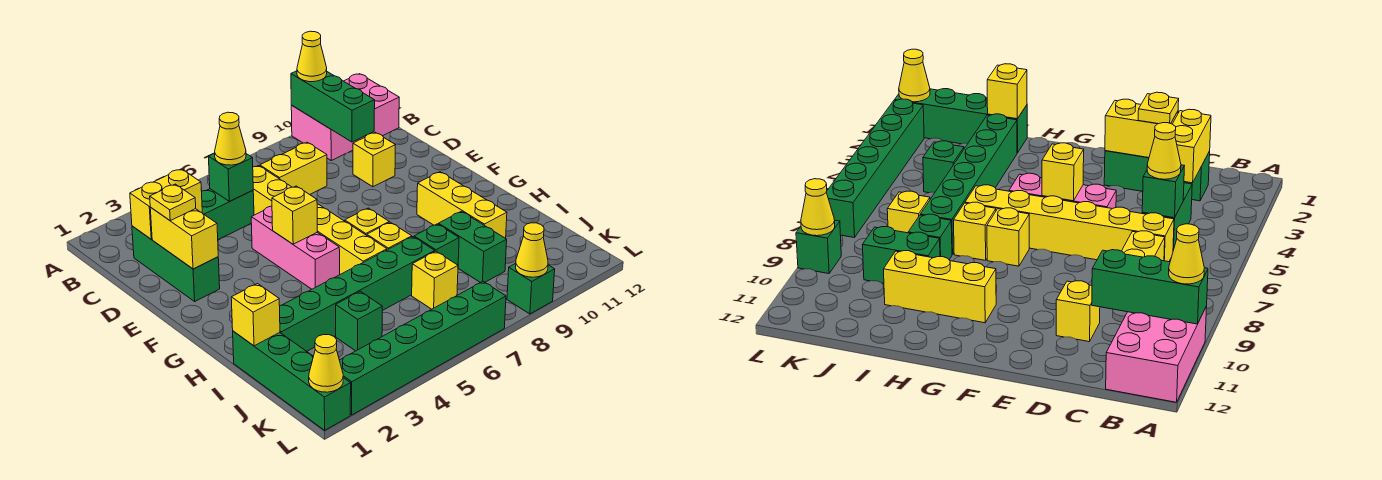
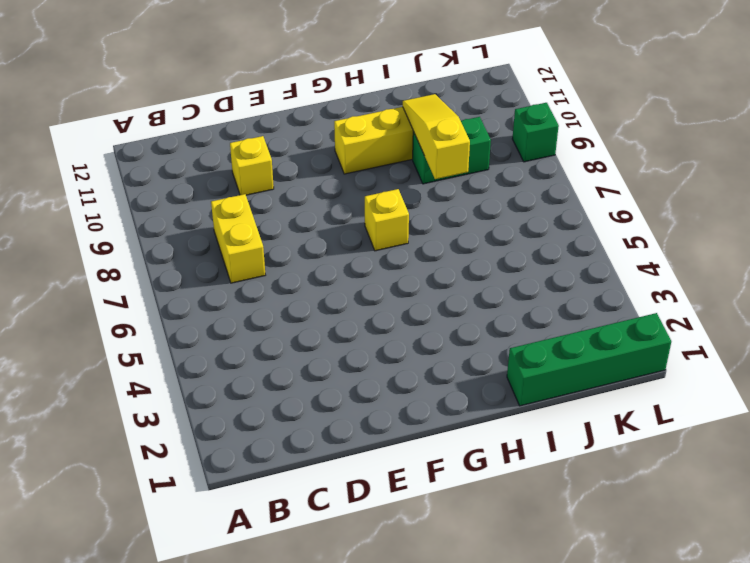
yellow slope I8:I10 level 2 top 8 -> none
none -> pink brick A10:B12 level 1
none -> green brick C2:E2 level 1
none -> green brick C4:C5 level 1

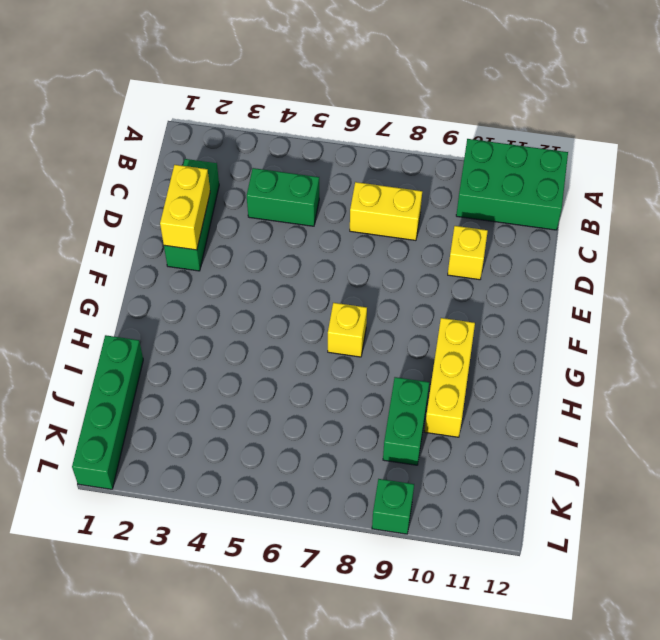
green brick A10:B12 level 1 -> pink brick A10:B12 level 1
none -> yellow brick C6:H6 level 1
none -> pink brick E5:G5 level 1
none -> yellow brick H7 level 1

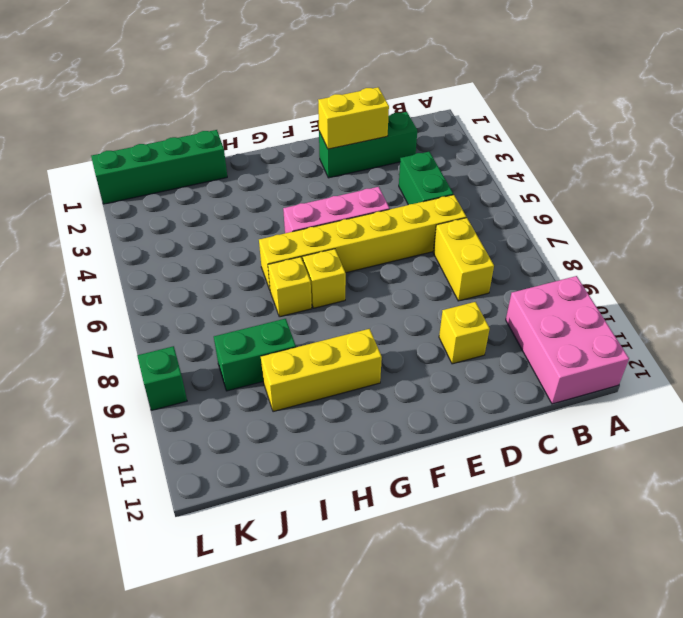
none -> green brick I2:I7 level 1
none -> green brick I8 level 1
none -> green brick J4 level 1

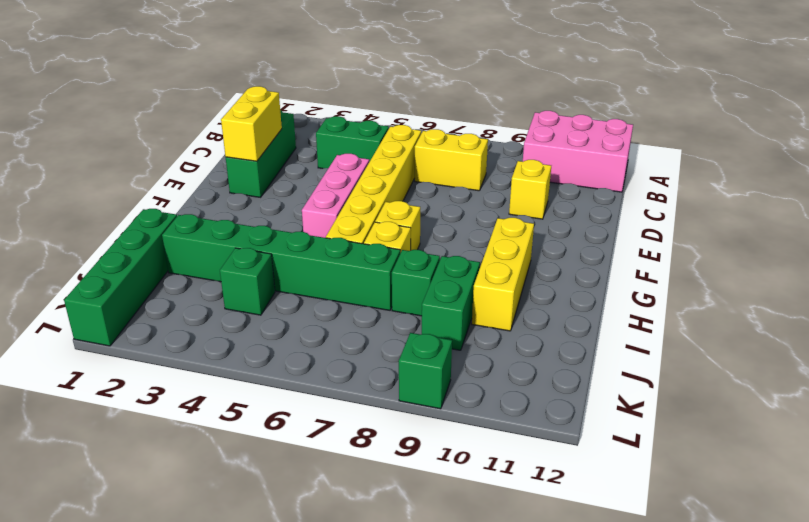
none -> yellow brick J7 level 1
none -> green brick L2:L7 level 1
none -> green brick A10:C10 level 2

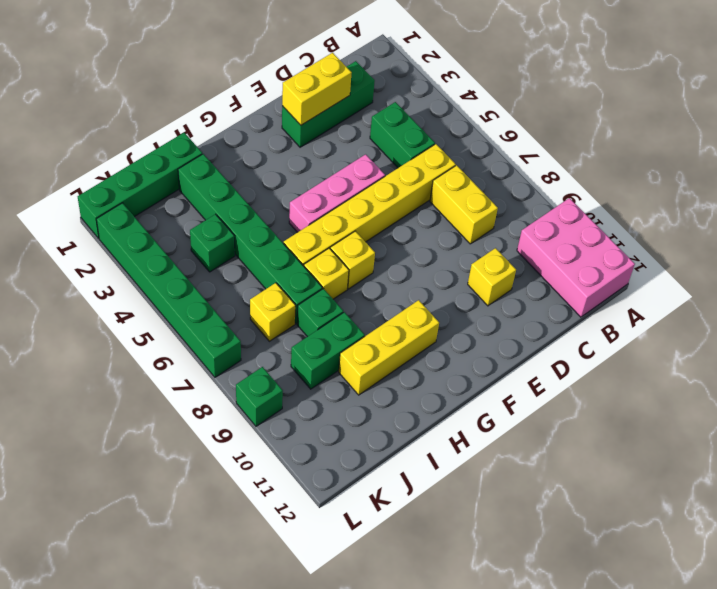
none -> green brick A10:C10 level 2
none -> yellow brick C2:C3 level 2
none -> green brick C5 level 2

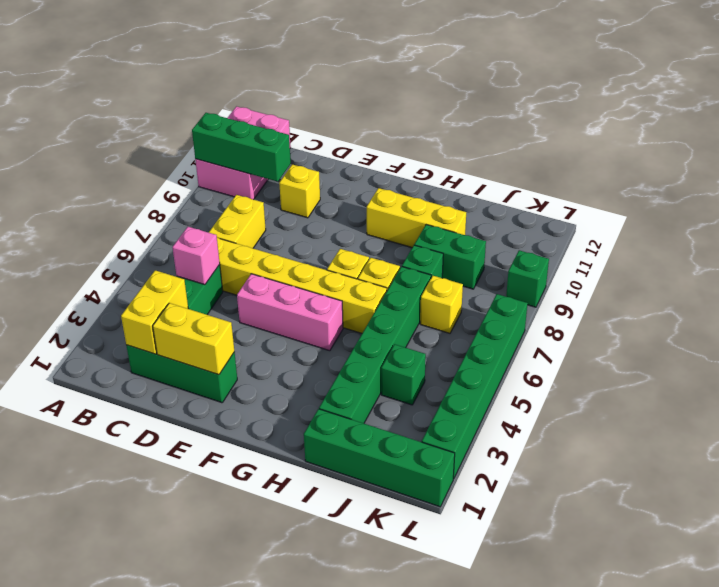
pink brick C5 level 2 -> green brick C5 level 2
none -> yellow brick F5 level 2
none -> yellow brick I1 level 2
none -> yellow cone L1 level 2

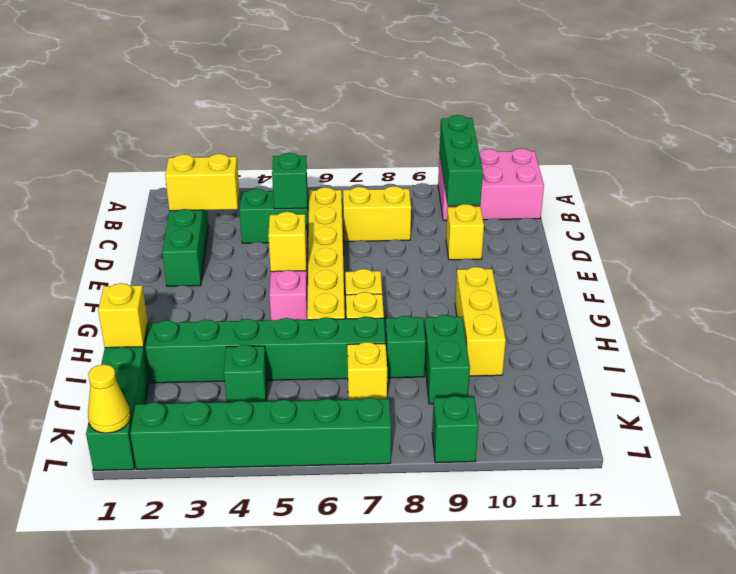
none -> yellow brick D2:E2 level 2
none -> yellow cone L9 level 2
none -> yellow cone A10 level 3

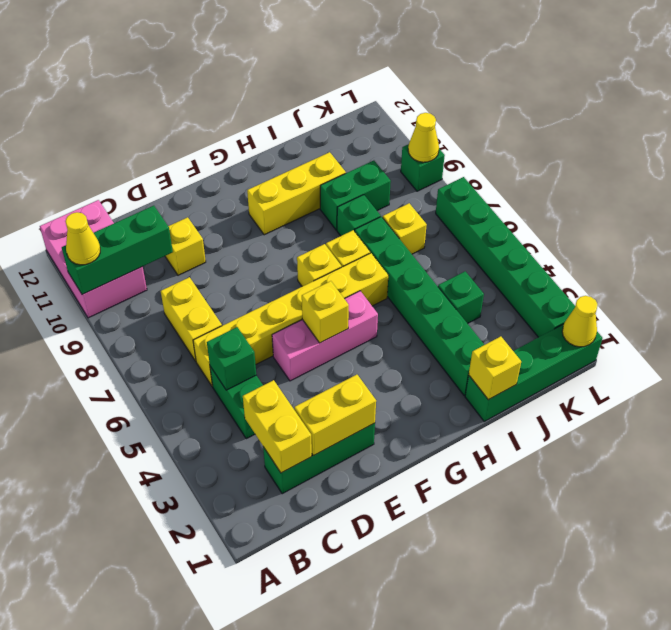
none -> yellow cone C5 level 3
none -> yellow plate D2 level 3

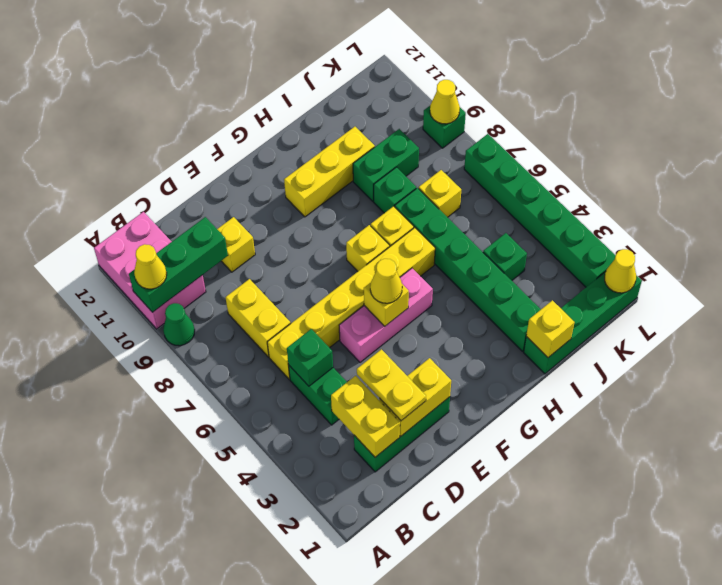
green cone A9 level 1 -> none
yellow plate D2:D3 level 3 -> yellow plate D2 level 3
yellow cone F5 level 3 -> yellow cone C5 level 3

